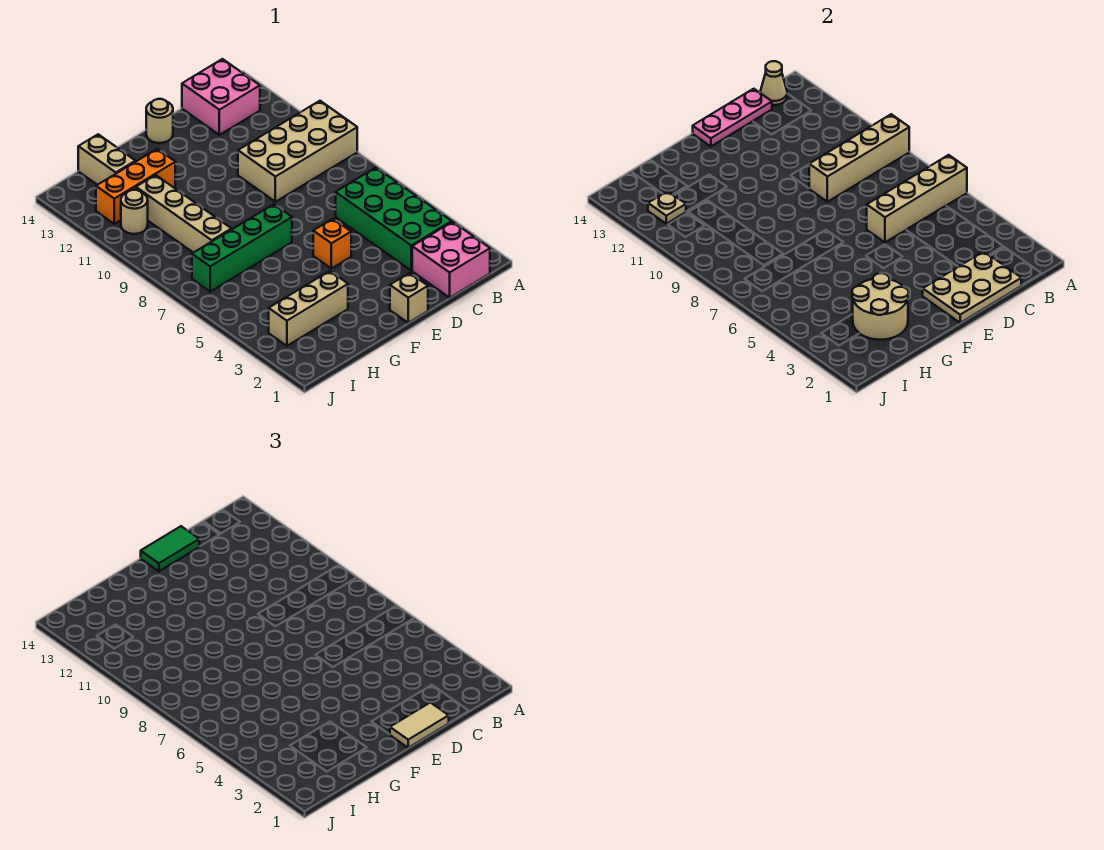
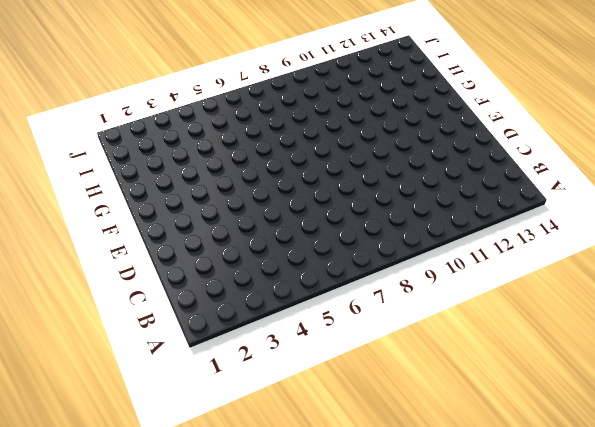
none -> tan brick A9:D10 level 1
none -> pink brick B1:C2 level 1
none -> green brick B3:C6 level 1

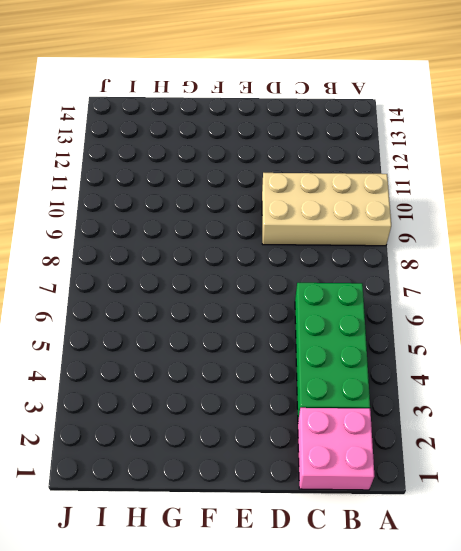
none -> pink brick B13:C14 level 1
none -> tan brick E1 level 1
none -> orange brick E5 level 1

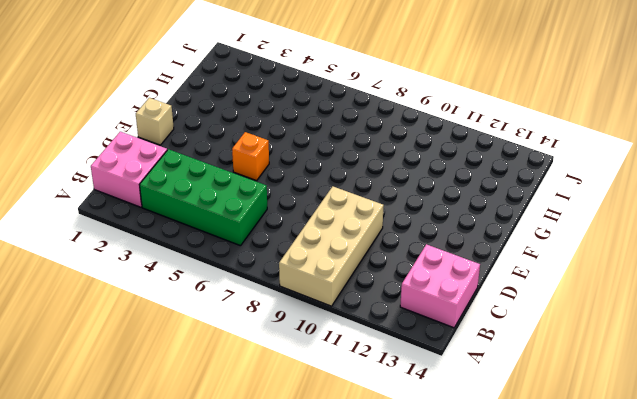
none -> tan round brick E14 level 1
none -> green brick F7:I7 level 1
none -> tan brick G3:I3 level 1

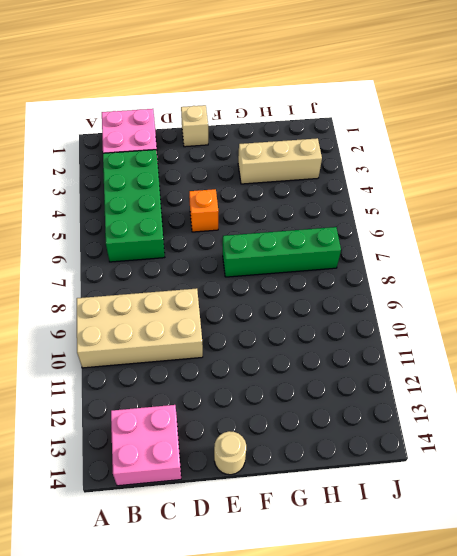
none -> orange brick G12:I12 level 1
none -> tan brick H8:H11 level 1
none -> tan brick H13:H14 level 1

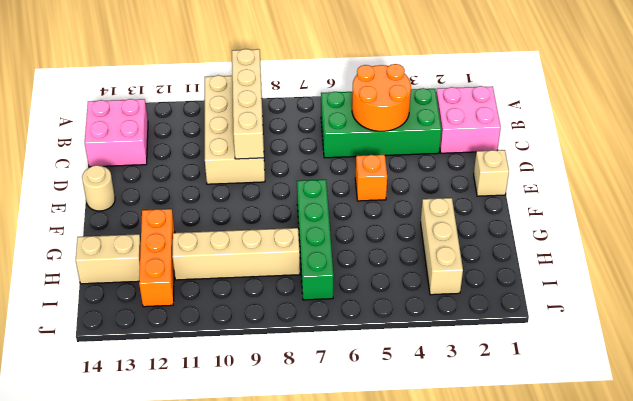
orange round brick B4:C5 level 2 -> none
none -> tan round brick I11 level 1
none -> tan brick A6:D6 level 2
none -> tan cone B14 level 2

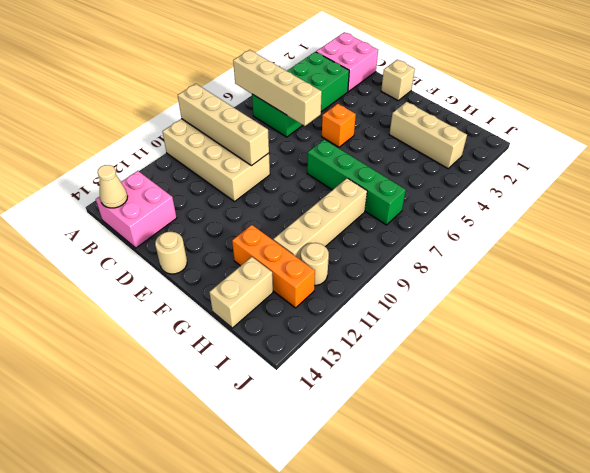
none -> tan plate C1:E2 level 2
none -> pink plate C14:E14 level 2
none -> tan round brick G2:H3 level 2

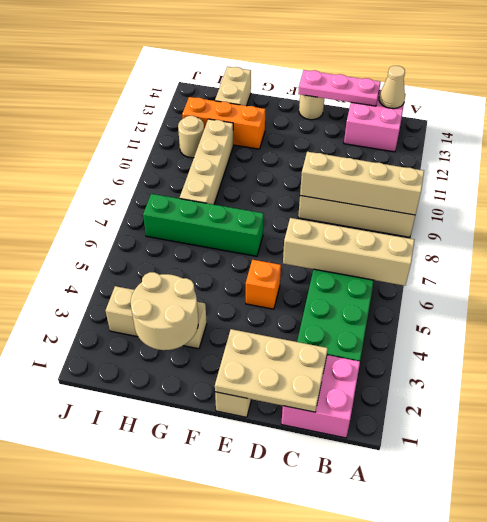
none -> tan plate I12 level 2
none -> tan tile D1:E1 level 3
none -> green tile D14:E14 level 3

